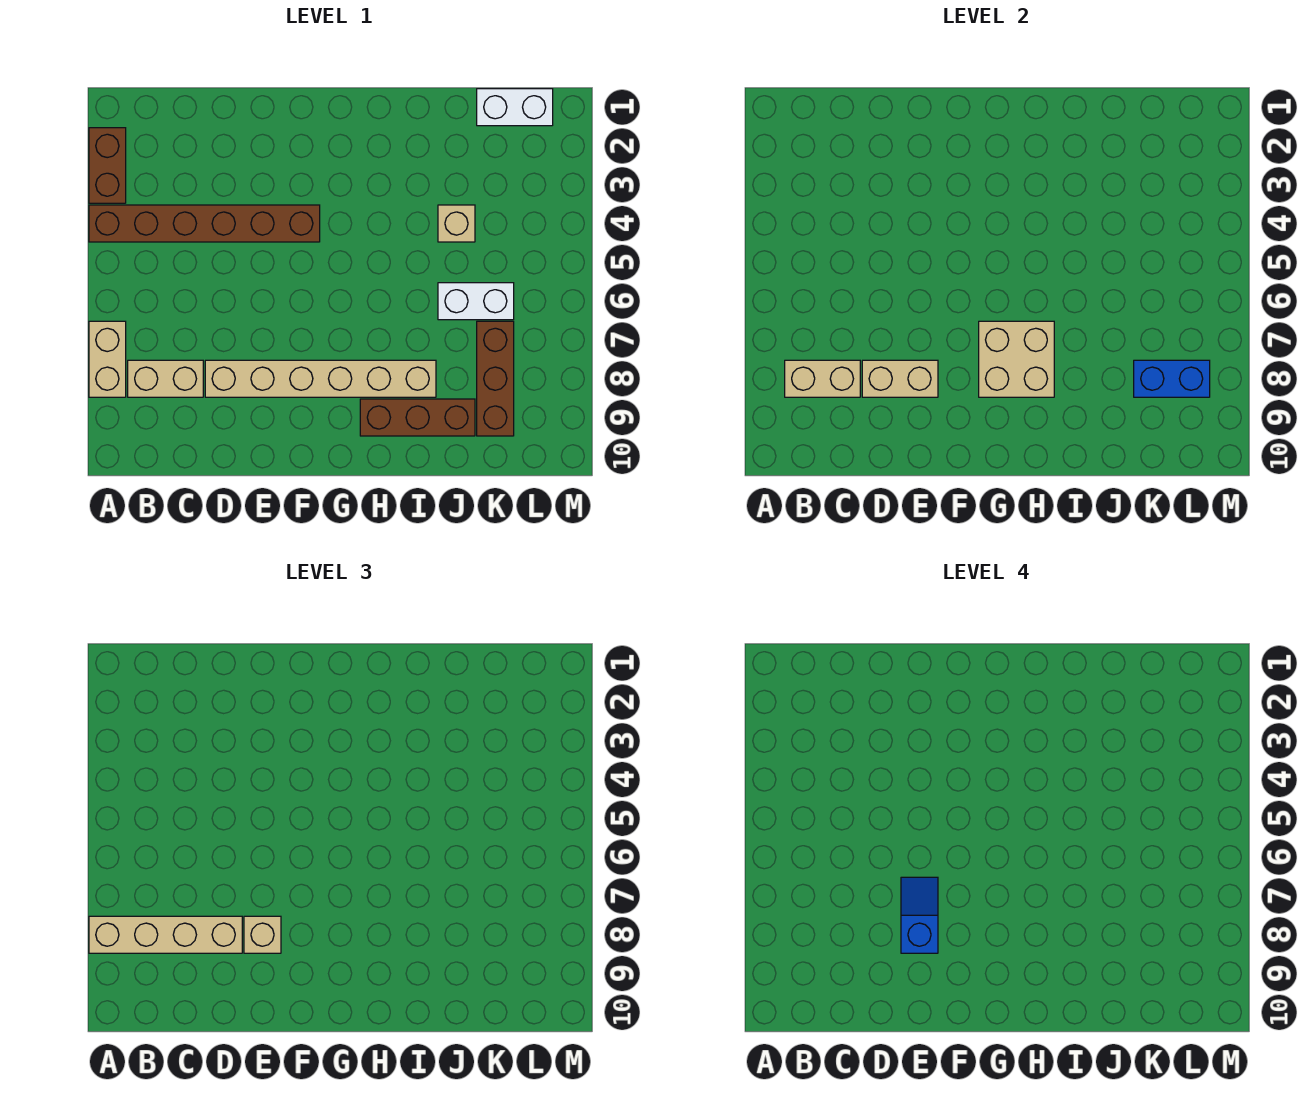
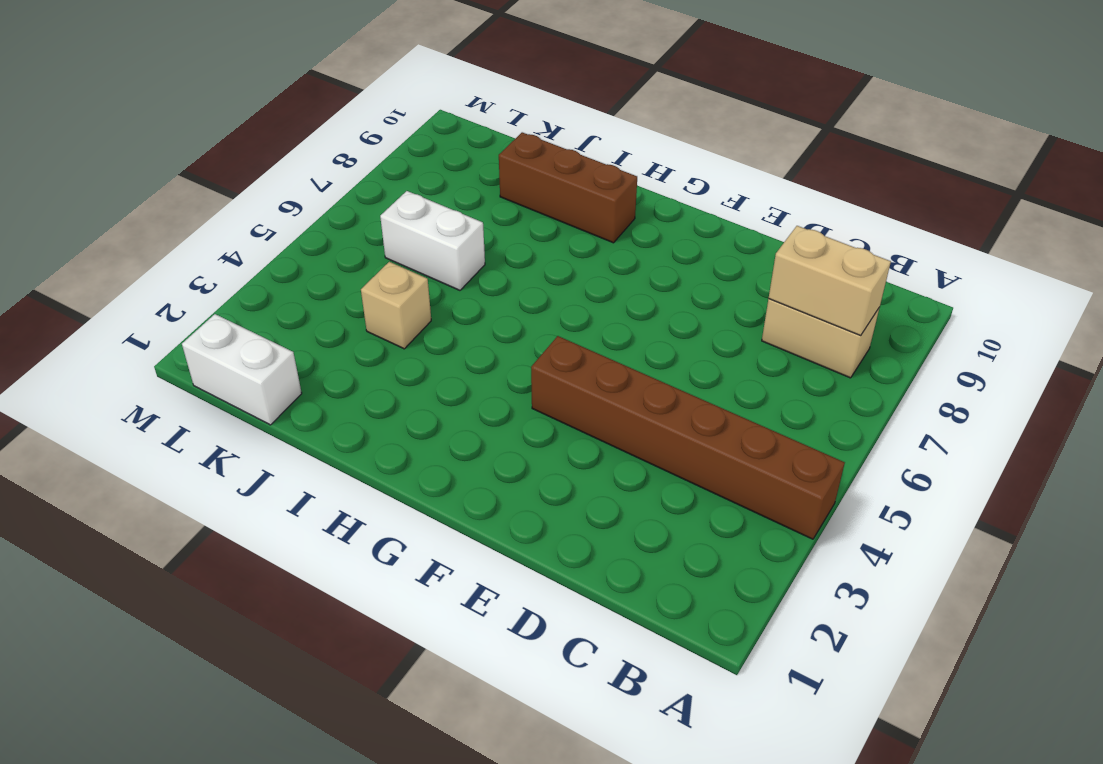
none -> brown brick A2:A3 level 1
none -> tan brick A7:A8 level 1
none -> tan brick D8:I8 level 1

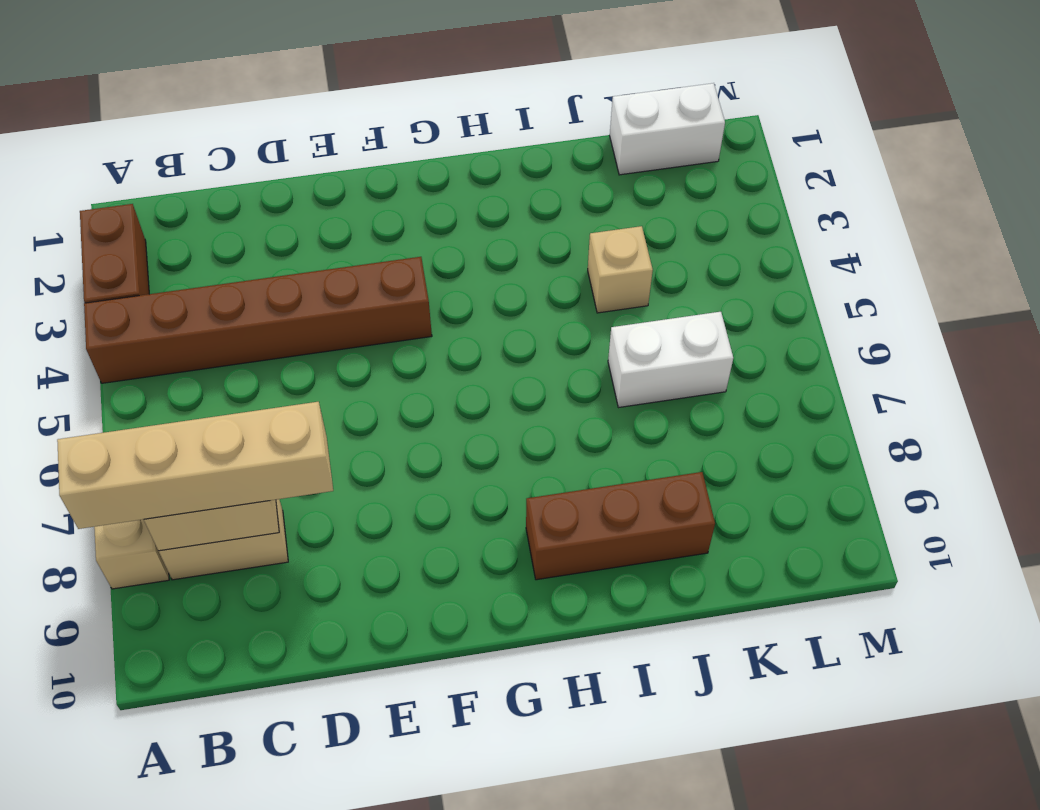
none -> tan brick D8:I8 level 1
none -> brown brick K7:K9 level 1
none -> tan brick D8:E8 level 2

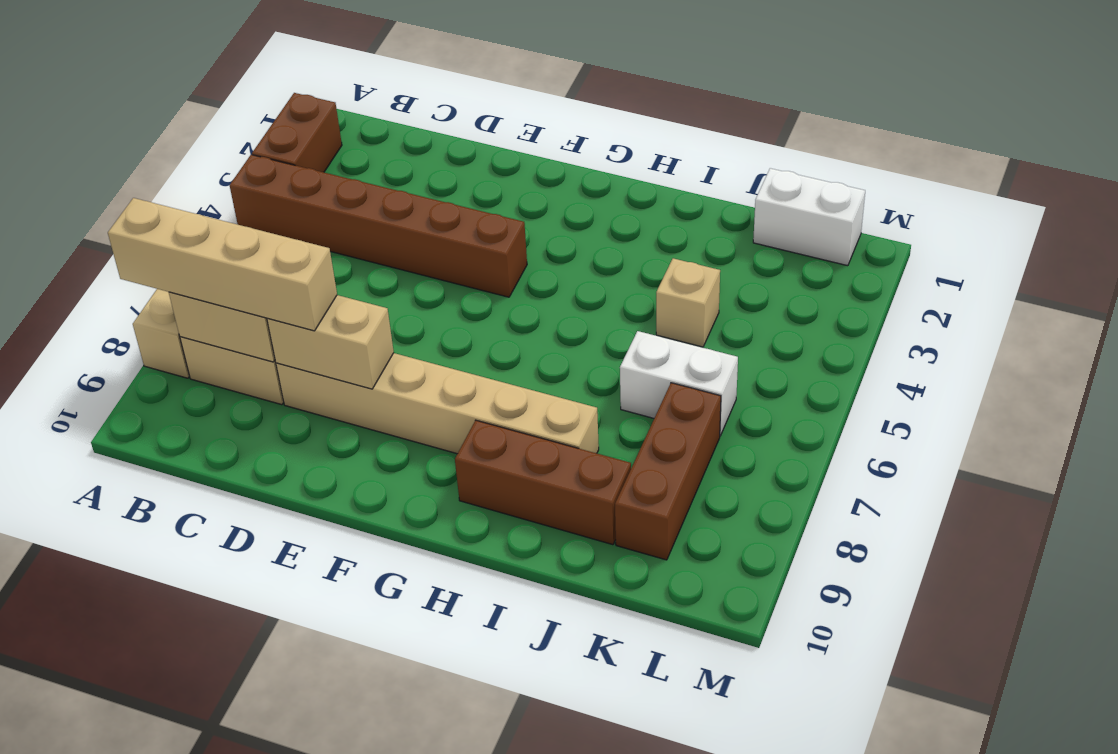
none -> tan brick G7:H8 level 2
none -> blue brick K8:L8 level 2
none -> tan brick E8 level 3

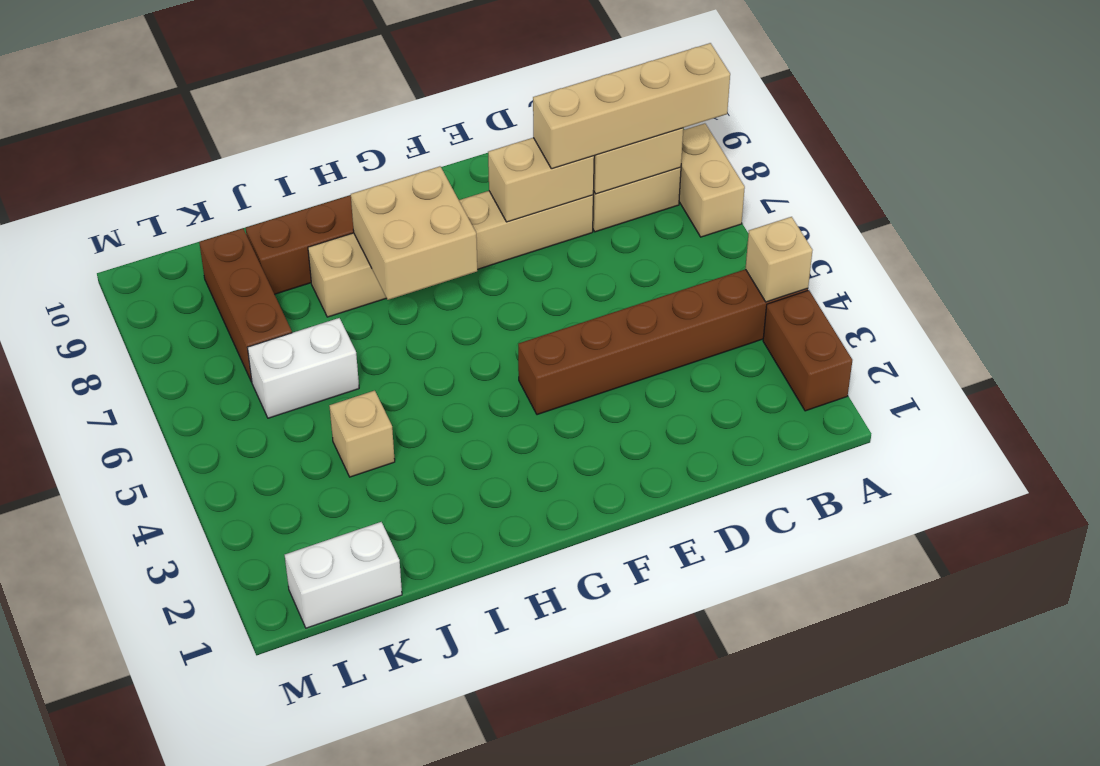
tan brick A4 level 2 -> tan brick E8 level 3
none -> blue brick K8:L8 level 2
none -> blue slope E7:E8 level 4 top 8

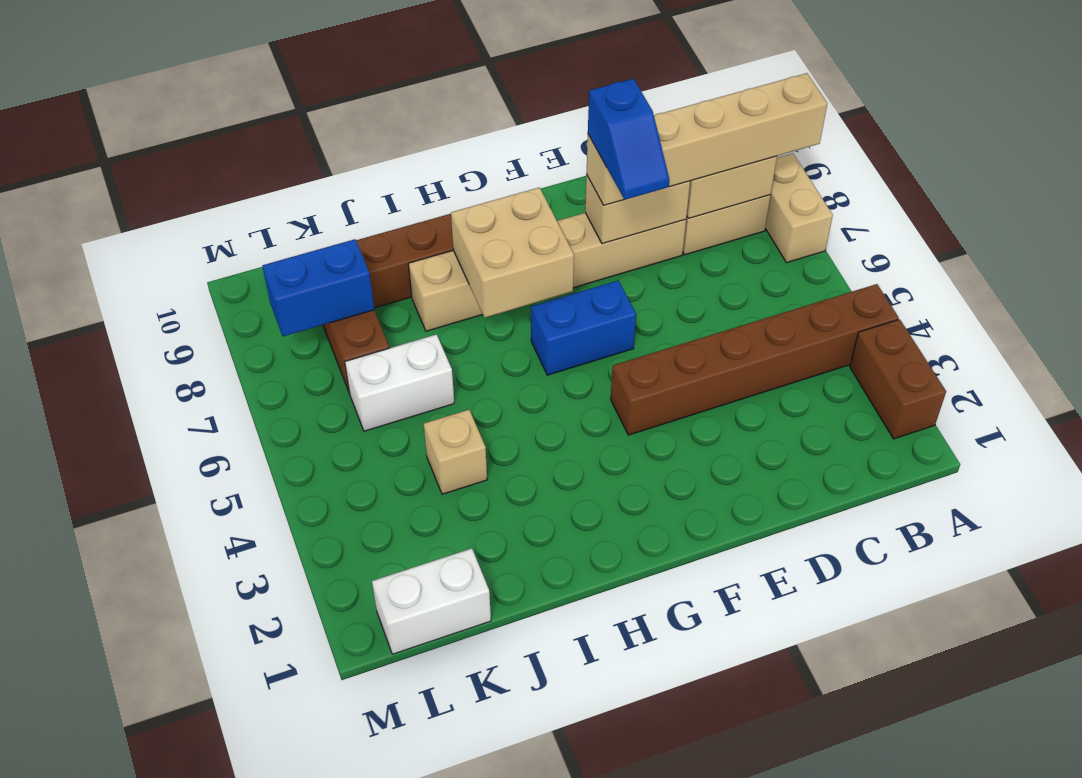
blue brick F6:G6 level 1 -> none

